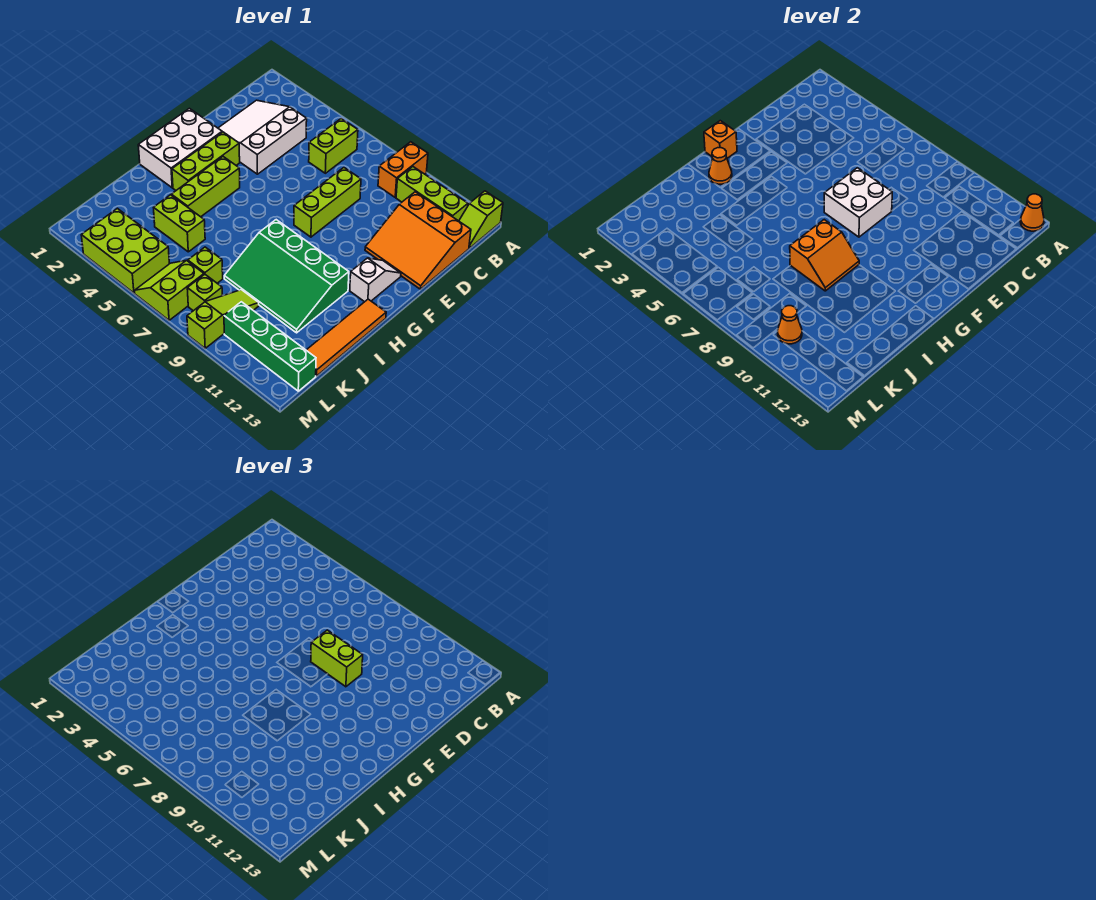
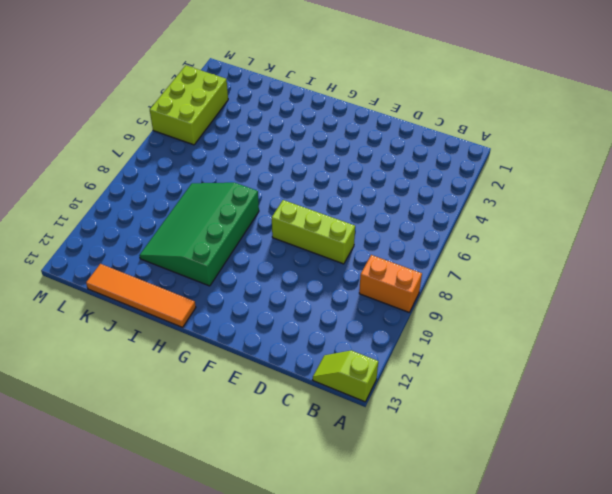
none -> lime brick B6:C6 level 1
none -> lime brick B10:B12 level 1
none -> white slope C2:E4 level 1 top 4

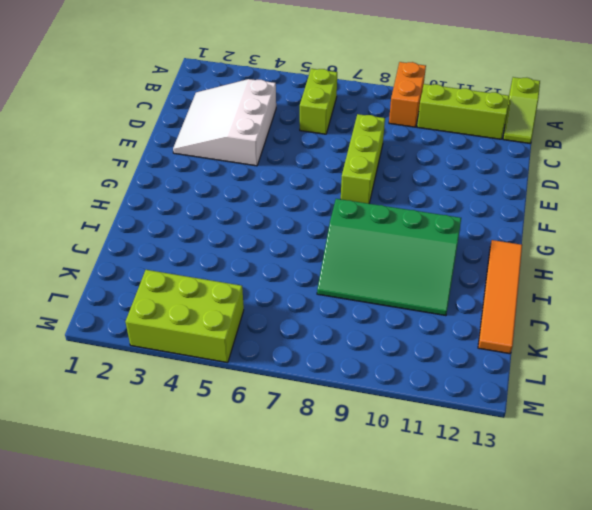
none -> orange slope C11:E13 level 1 top C
none -> white brick F1:H2 level 1
none -> lime brick F3:H3 level 1

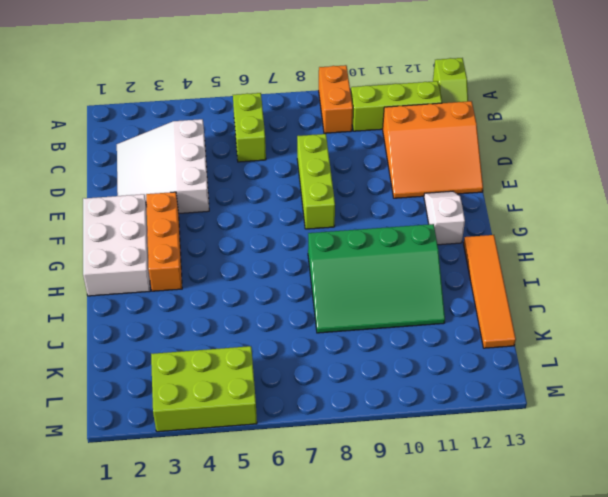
orange brick F3:H3 level 1 -> lime brick F3:H3 level 1
none -> lime brick G4:I4 level 1
none -> lime brick J4:J5 level 1
none -> lime brick K7 level 1

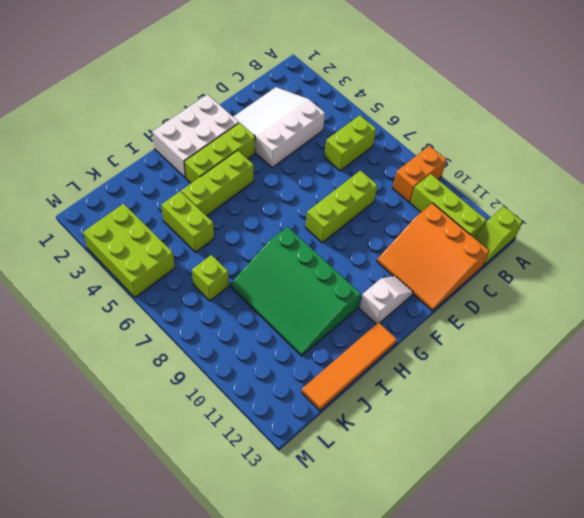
none -> lime slope K9:M9 level 1 top M
none -> lime slope L6:M7 level 1 top 7
none -> lime brick L8 level 1

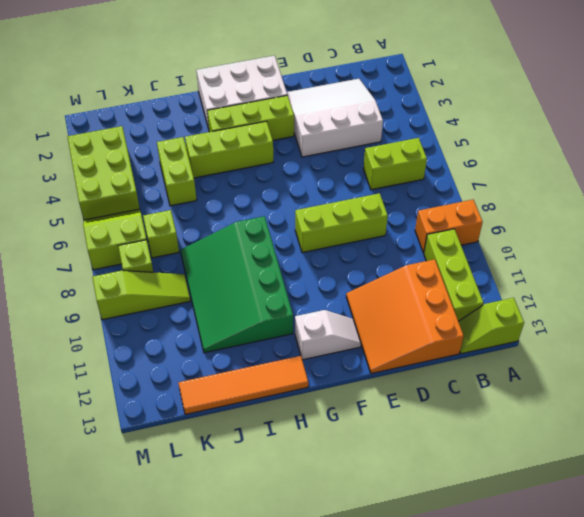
none -> green brick L10:L13 level 1
none -> orange cone A13 level 2
none -> white brick E7:F8 level 2

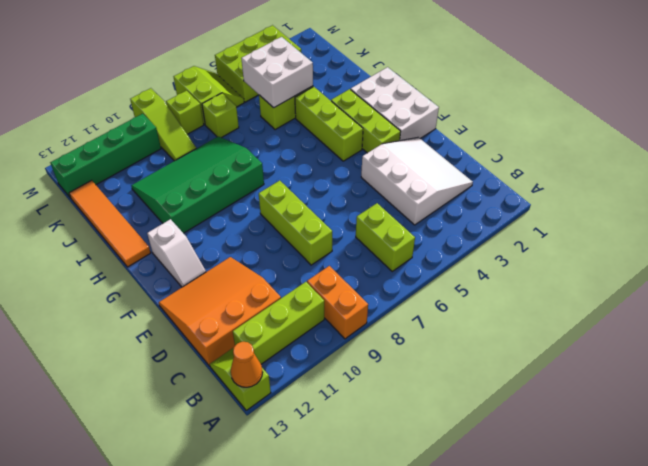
white brick J4:K5 level 2 -> white brick E7:F8 level 2
none -> orange brick G1 level 2
none -> orange cone H2 level 2
none -> orange slope H8:I9 level 2 top 8

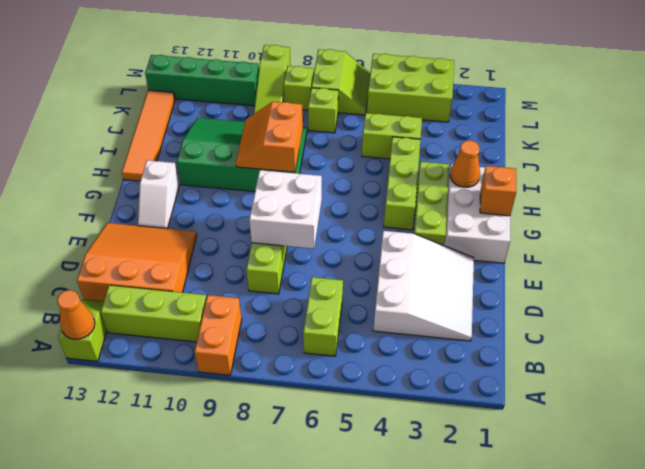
none -> orange cone L10 level 2
none -> lime brick E8:E9 level 3

